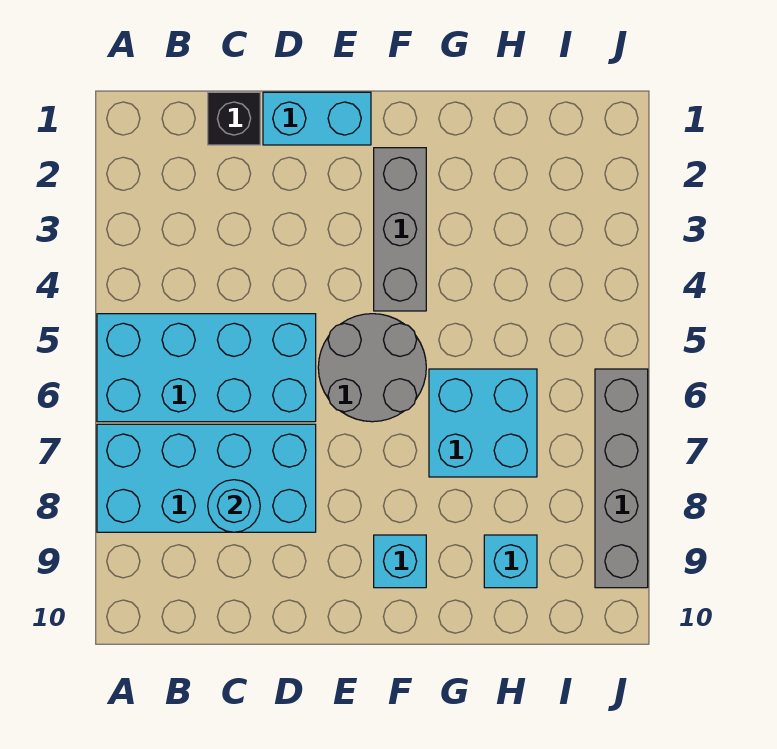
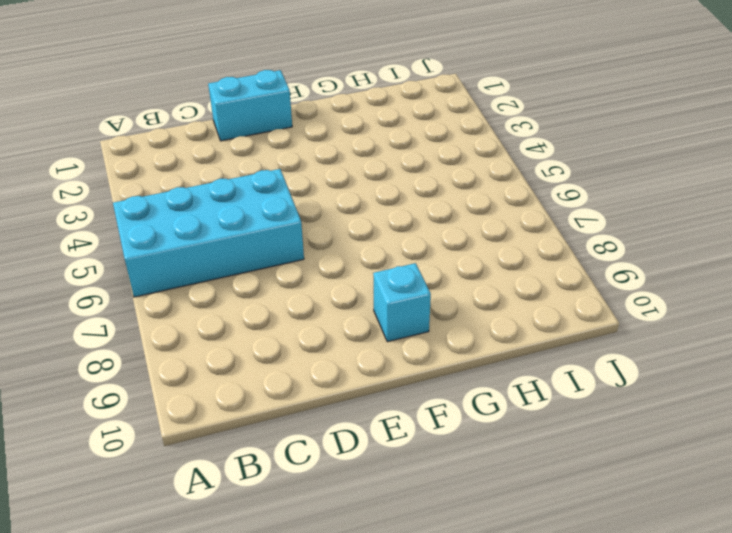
none -> cyan brick A7:D8 level 1
none -> black brick C1 level 1

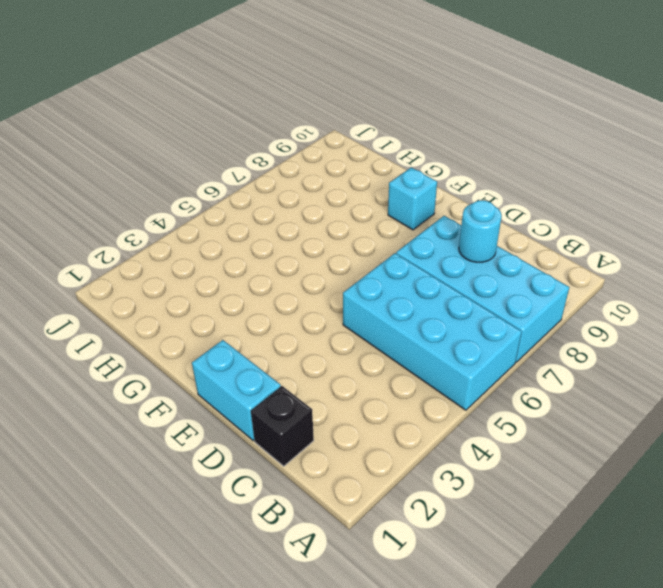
none -> grey round brick E5:F6 level 1
none -> grey brick F2:F4 level 1

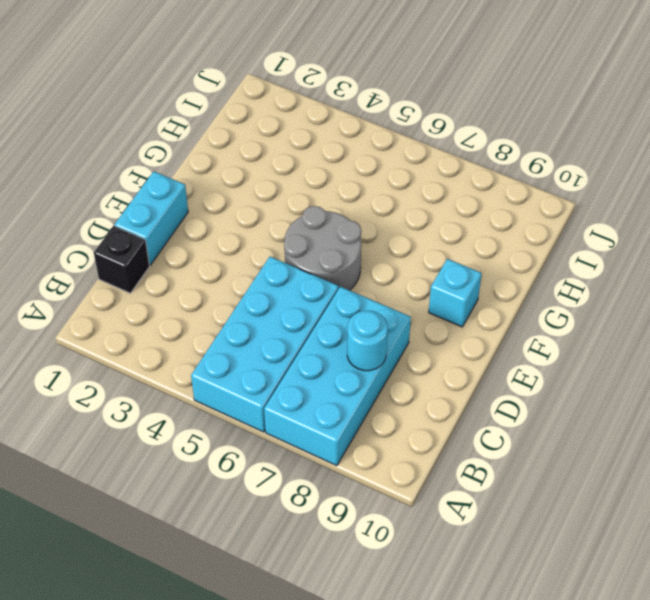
none -> grey brick F2:F4 level 1
none -> cyan brick G6:H7 level 1

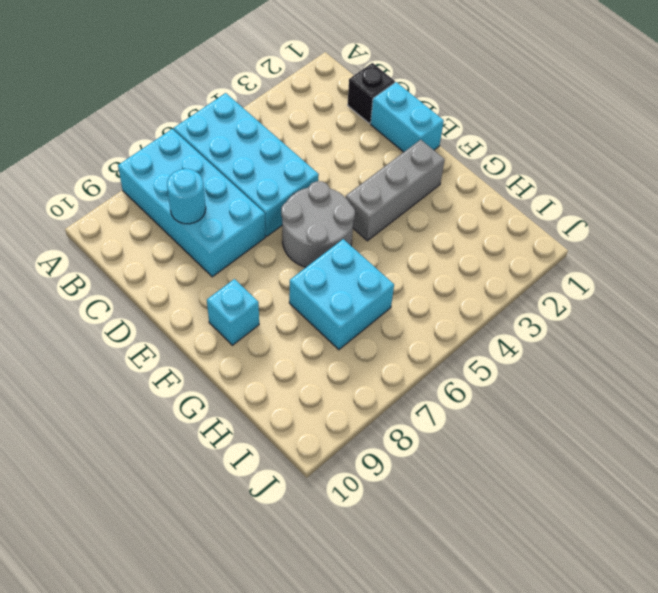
none -> cyan brick H9 level 1
none -> grey brick J6:J9 level 1

